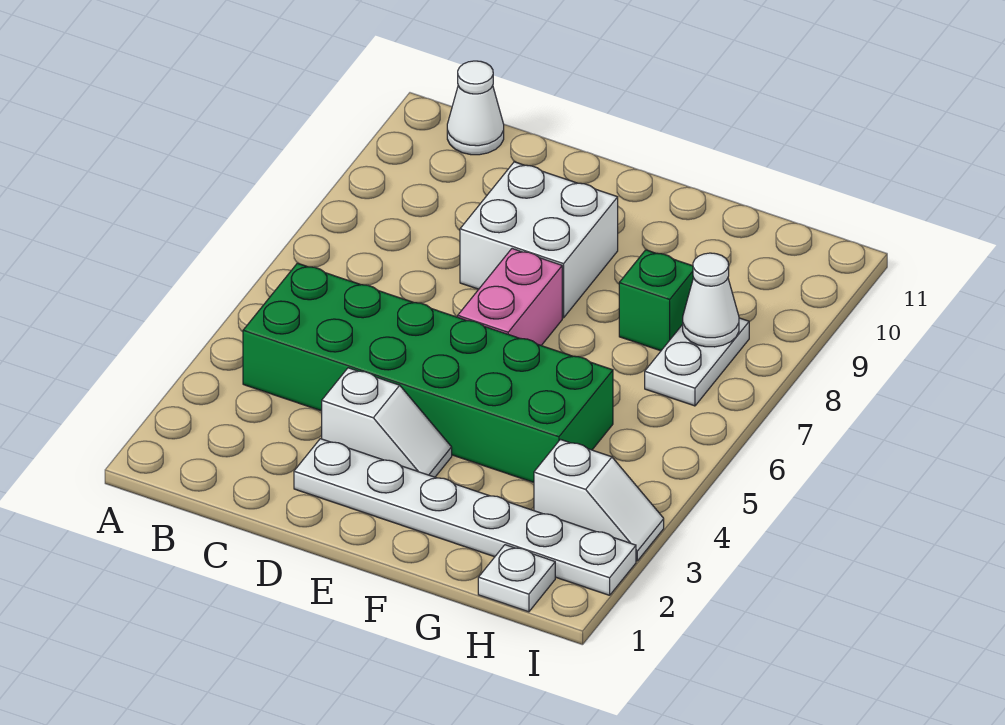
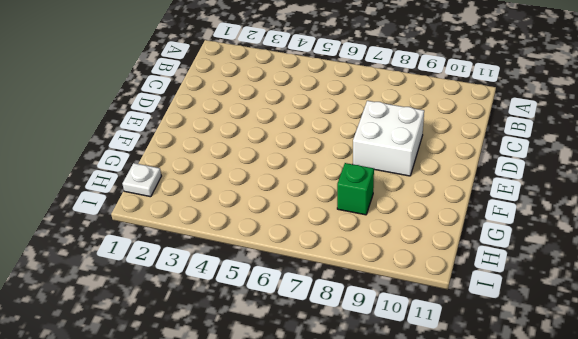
none -> green brick B4:G5 level 1
none -> white cone B11 level 1

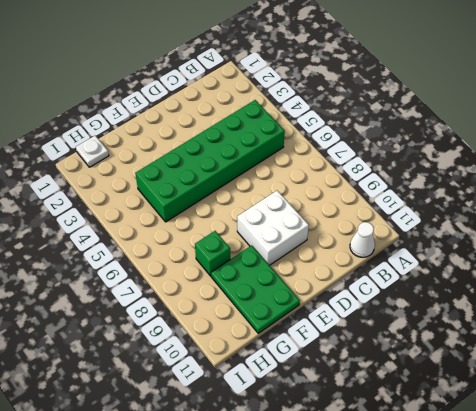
green plate F9:G11 level 1 -> none
none -> white plate D2:I2 level 1
none -> white slope D3:E3 level 1 top D

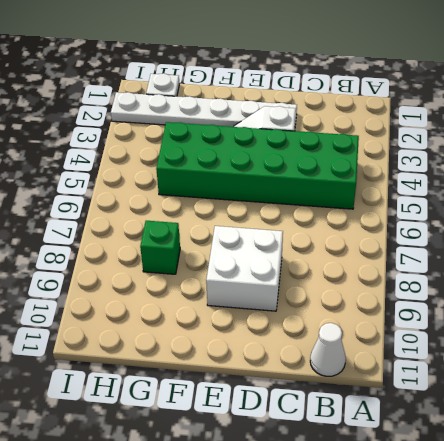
none -> pink brick E6:E7 level 1
none -> white slope H3:I3 level 1 top H

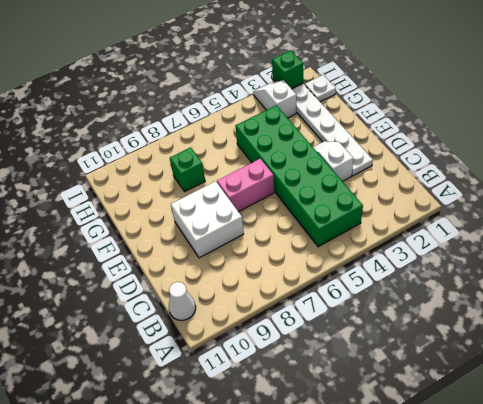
green brick I2 level 2 -> none
none -> white plate H7:H8 level 1
none -> white cone H8 level 2

